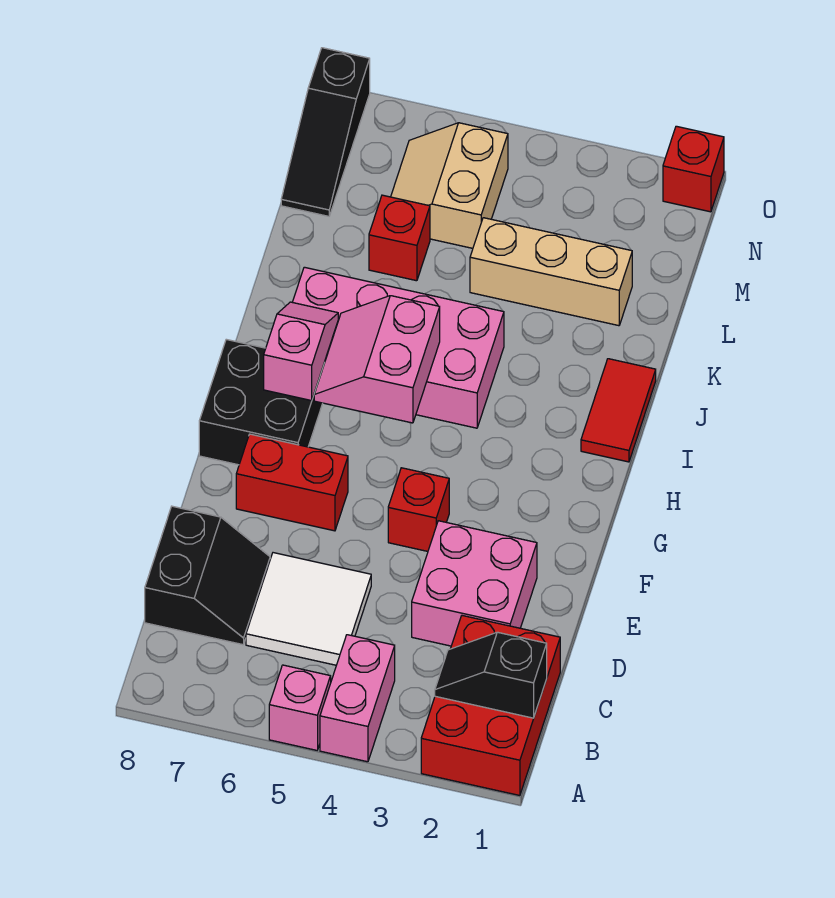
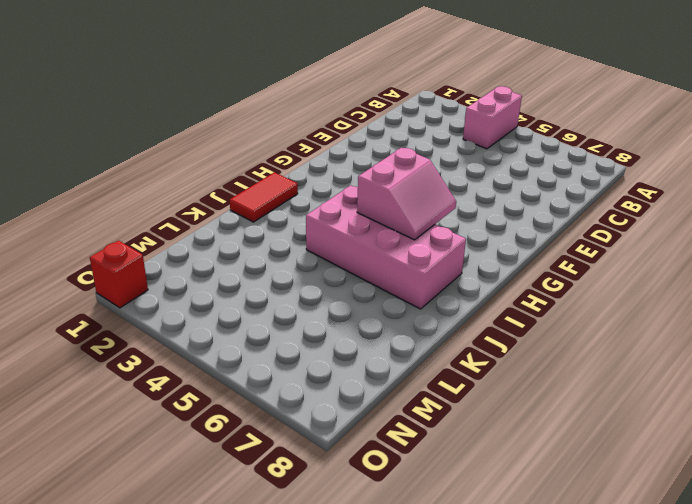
none -> red brick A1:C2 level 1
none -> pink brick A5 level 1
none -> white tile C5:D6 level 1

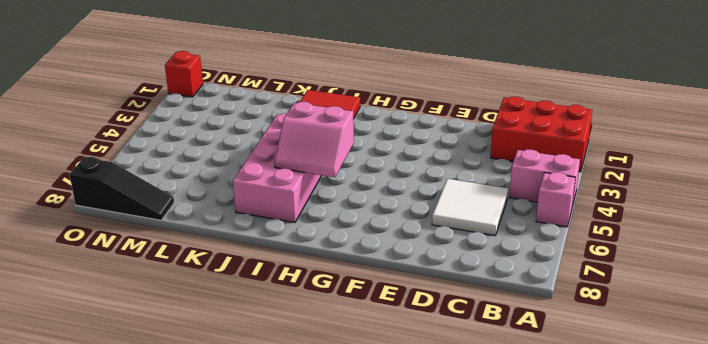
none -> black slope C7:D8 level 1 top 8
none -> pink brick D2:E3 level 1
none -> red brick F4 level 1

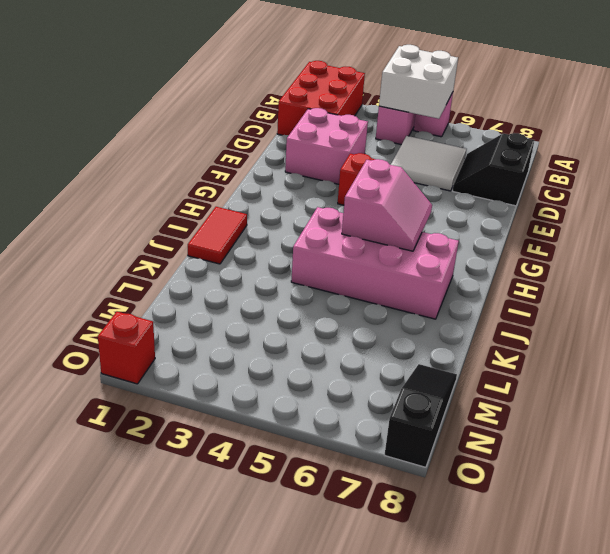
white brick A4:B5 level 2 -> none
none -> red brick F6:F7 level 1
none -> black brick G7:H8 level 1
none -> tan brick L2:L4 level 1

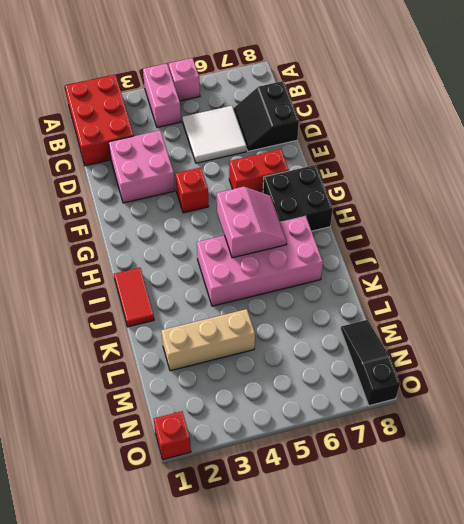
none -> red brick L6 level 1
none -> tan slope M5:N6 level 1 top 5
none -> black slope B1:B2 level 2 top 1

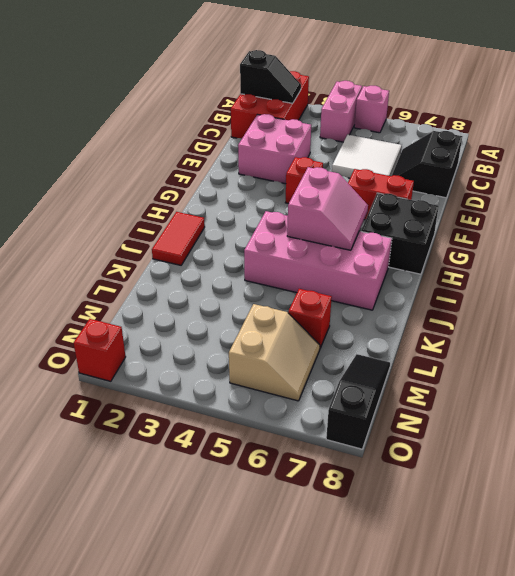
none -> tan brick L2:L4 level 1
none -> pink slope H7:I7 level 2 top H

